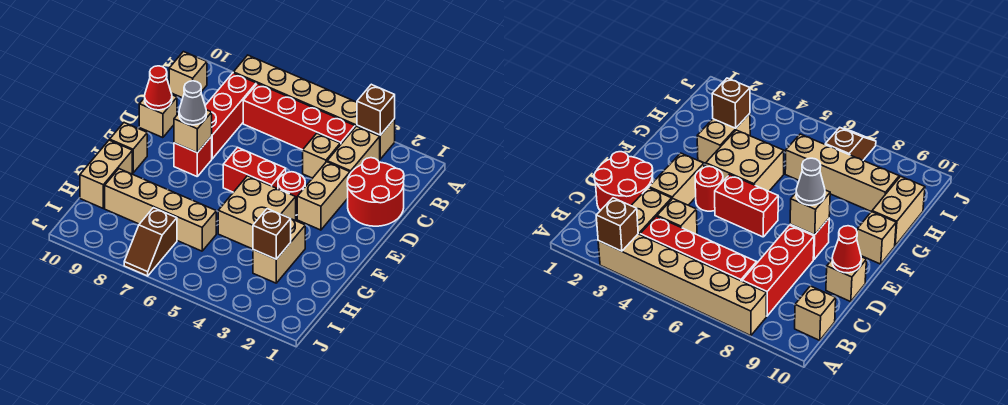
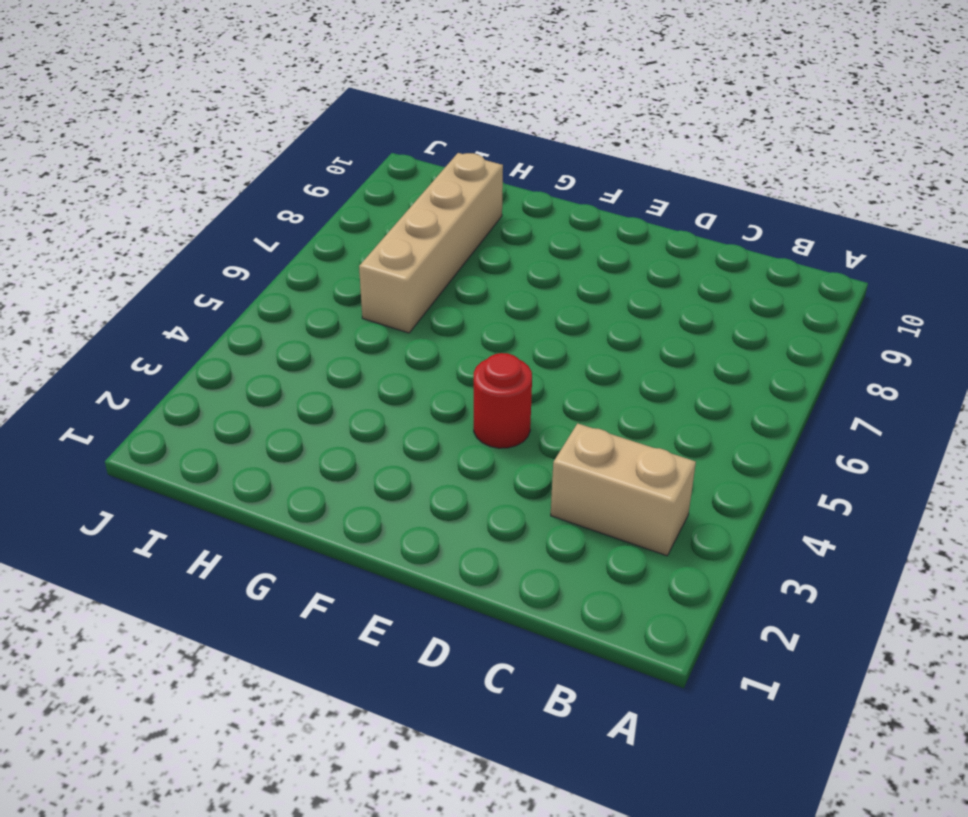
none -> tan brick A3:A8 level 1
none -> red brick B4:B7 level 1
none -> red brick B8:D8 level 1

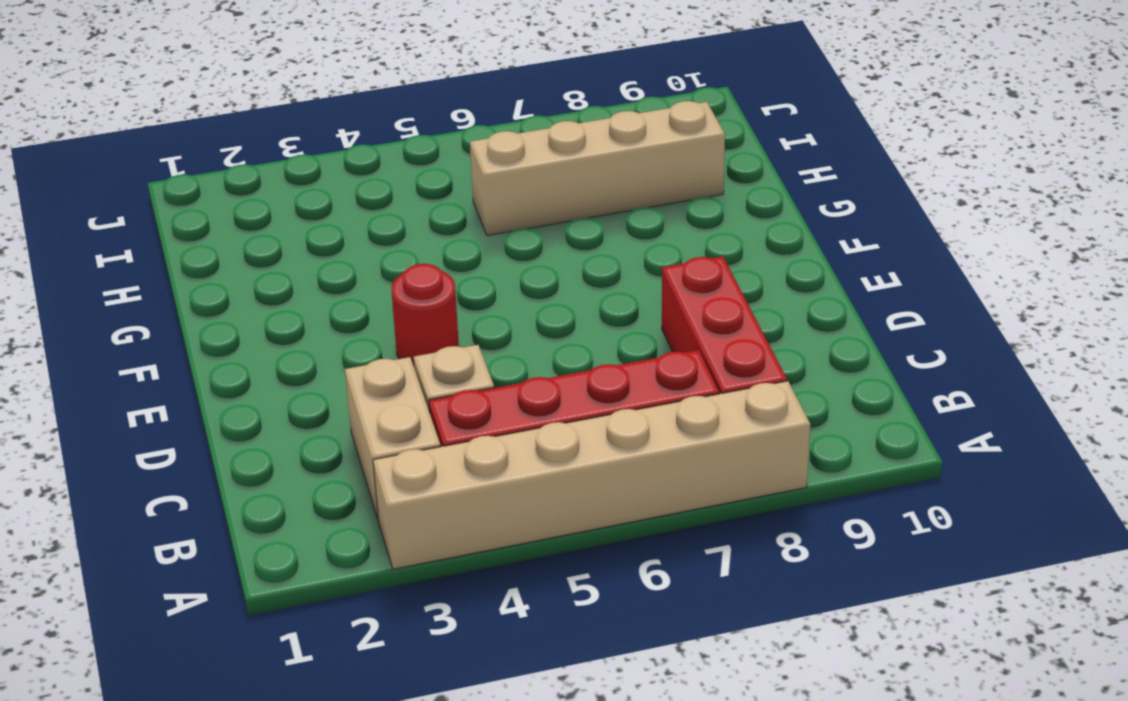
none -> tan brick B10 level 1
none -> red round brick C1:D2 level 1
none -> tan brick D3:E3 level 1

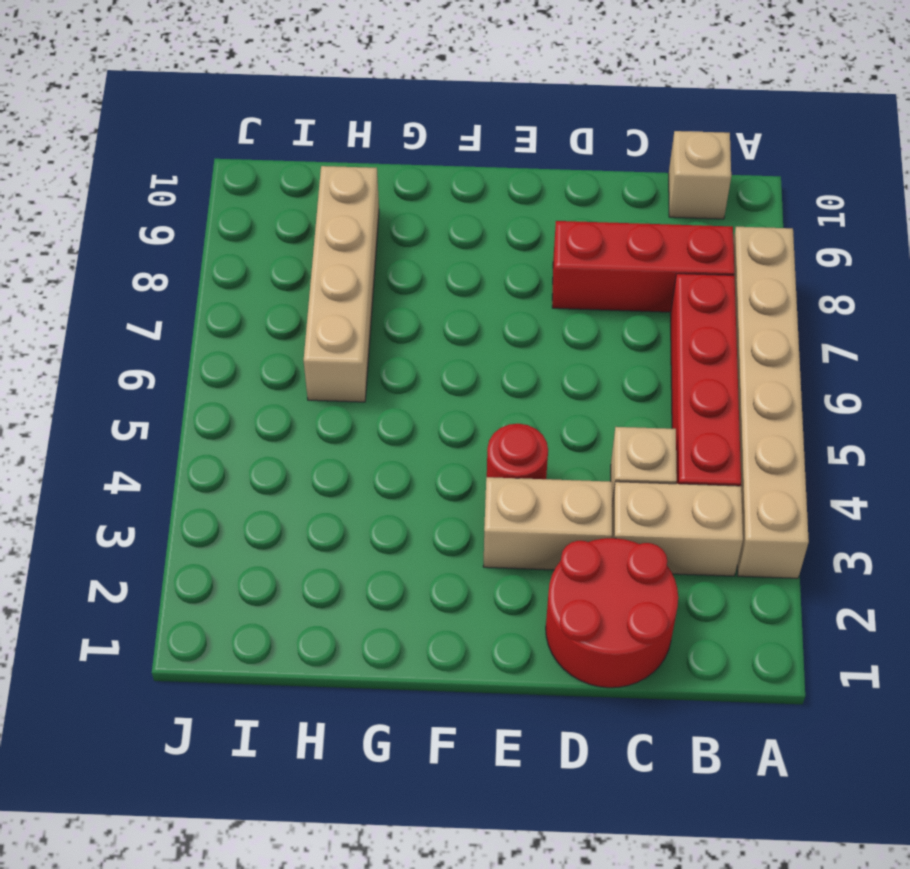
none -> tan brick D10 level 1
none -> red brick E5:E6 level 1
none -> red brick E8 level 1

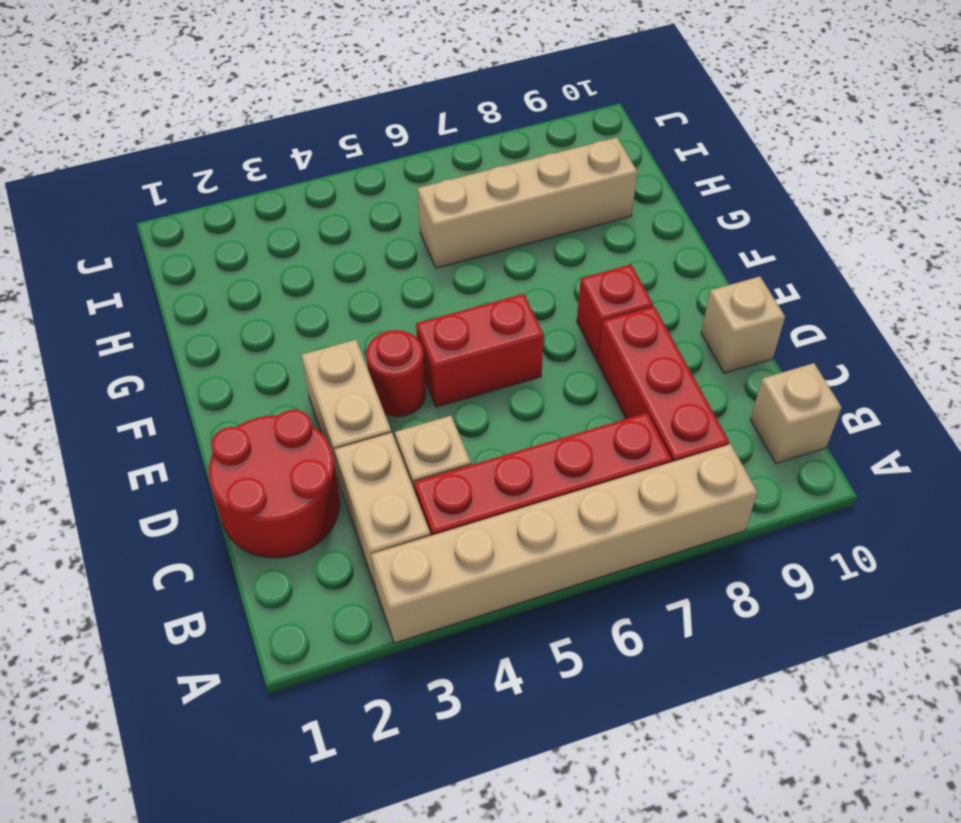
none -> tan brick F4:G5 level 1
none -> tan brick F10 level 1
none -> tan brick G3:H3 level 1

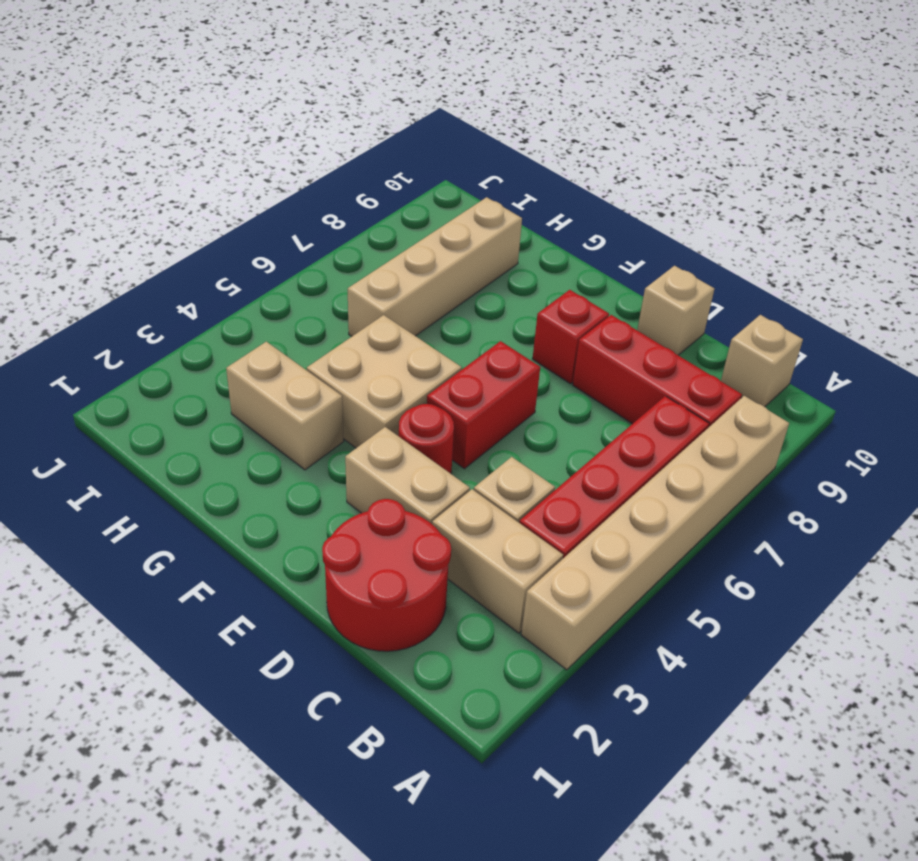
none -> tan brick F10 level 1
none -> tan brick G10:H10 level 1
none -> brown slope I7:J7 level 1 top I

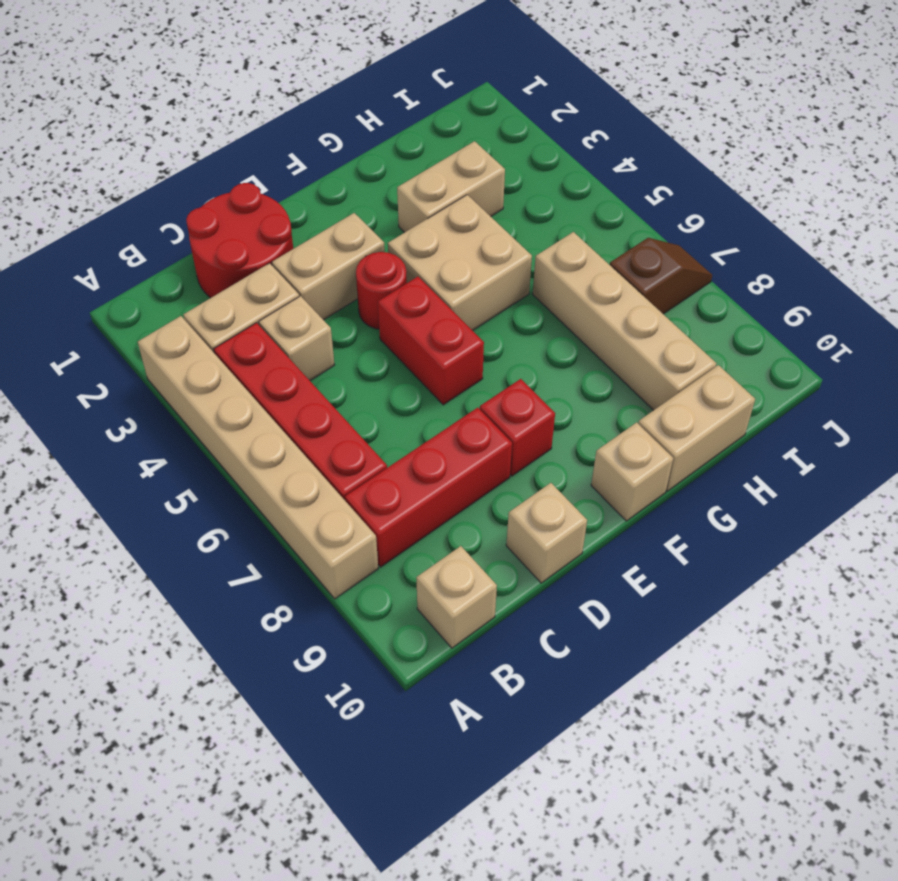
none -> brown brick A3 level 2
none -> red cone D10 level 2
none -> tan brick E8 level 2

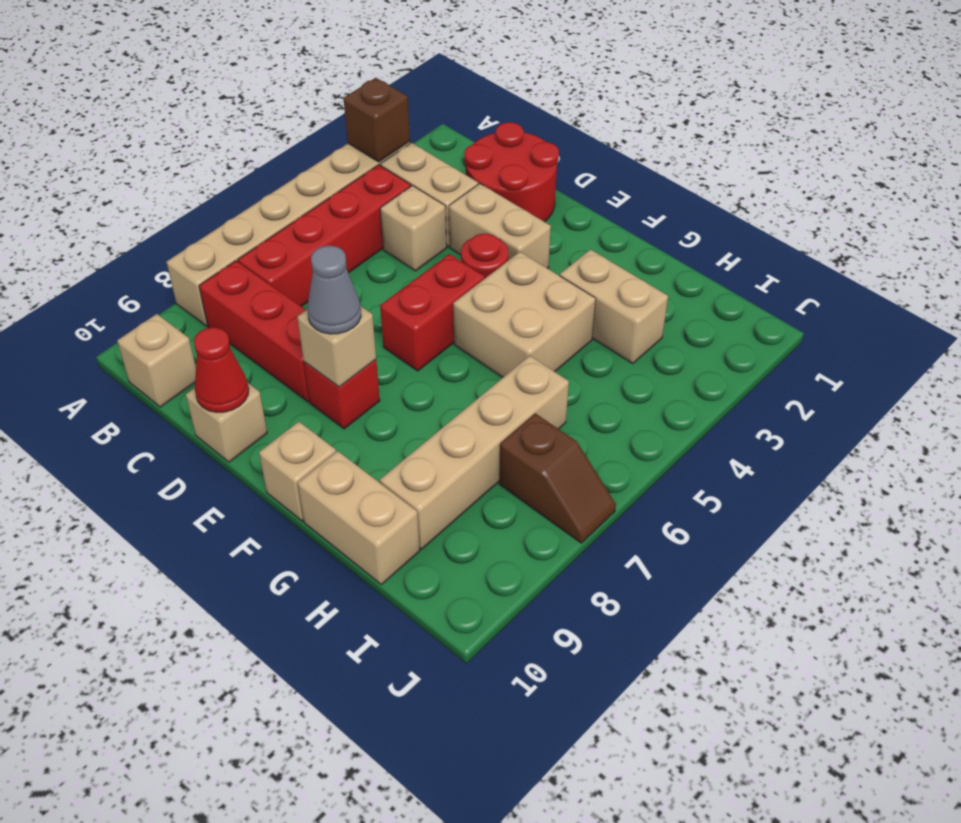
none -> brown brick H3 level 2

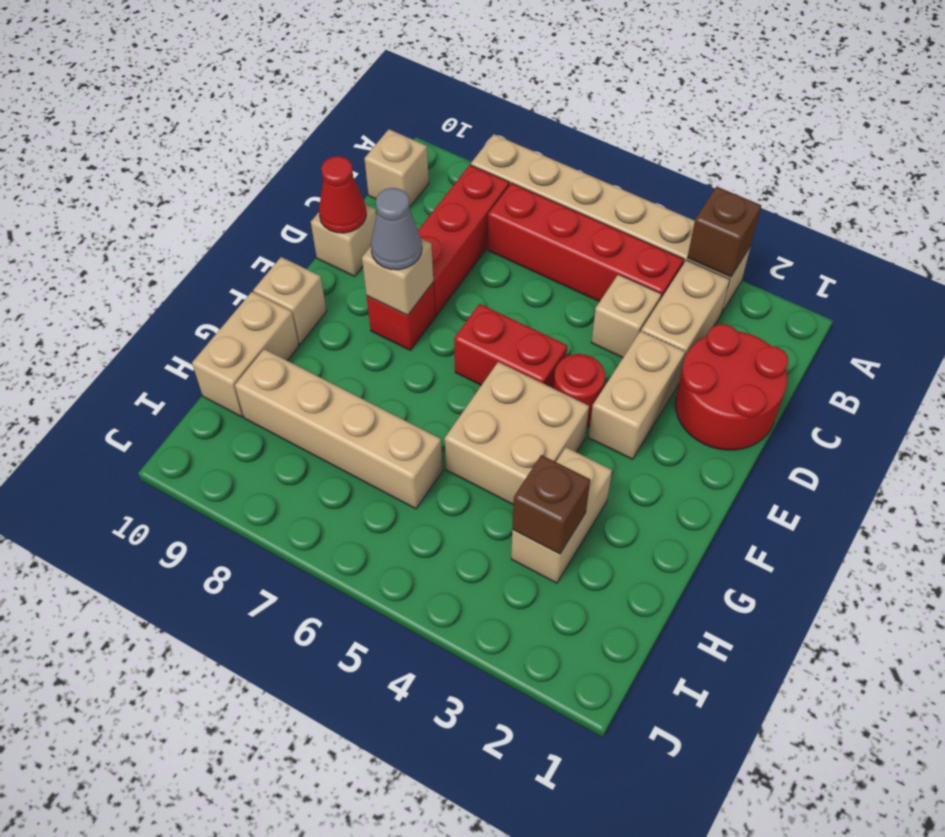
none -> brown slope I7:J7 level 1 top I

